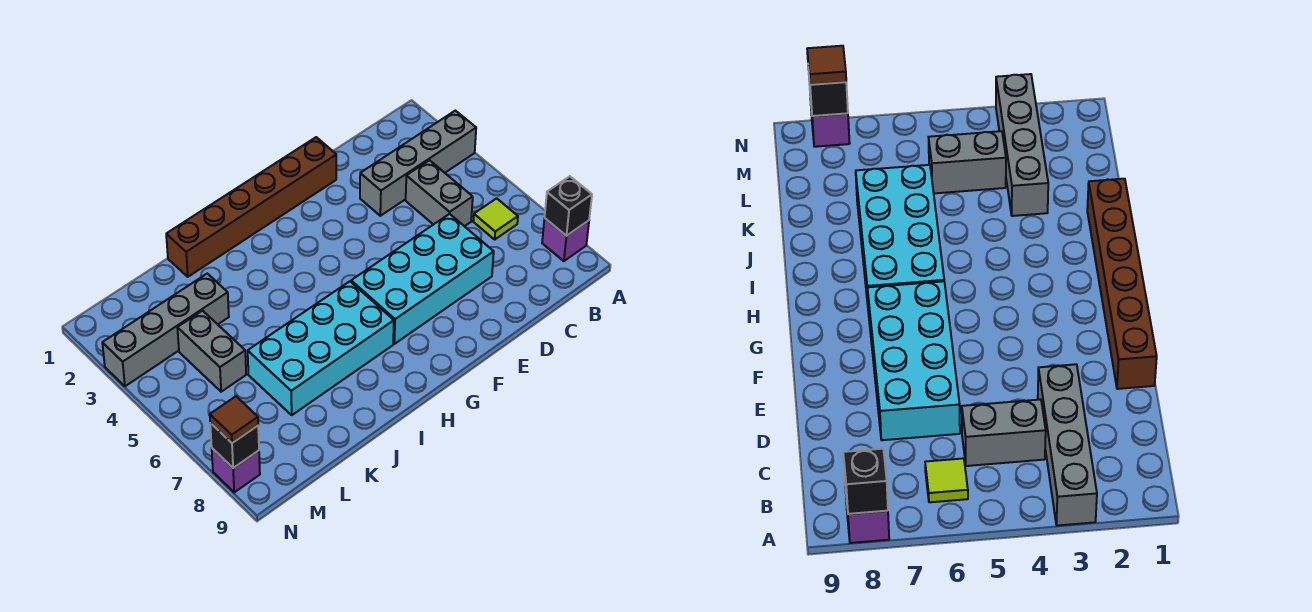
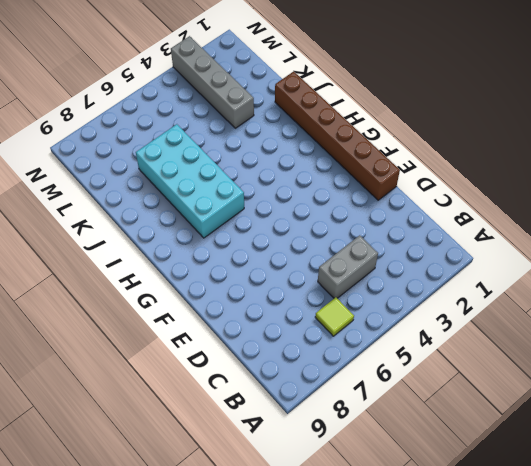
none -> grey brick A3:D3 level 1
none -> purple brick A8 level 1
none -> cyan brick D6:G7 level 1

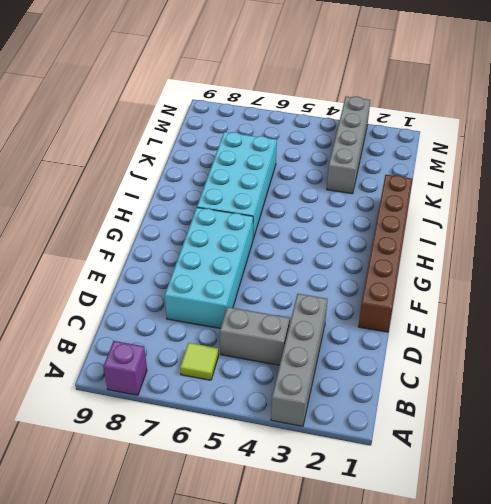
none -> grey brick L4:L5 level 1
none -> purple brick N8 level 1
none -> black brick A8 level 2

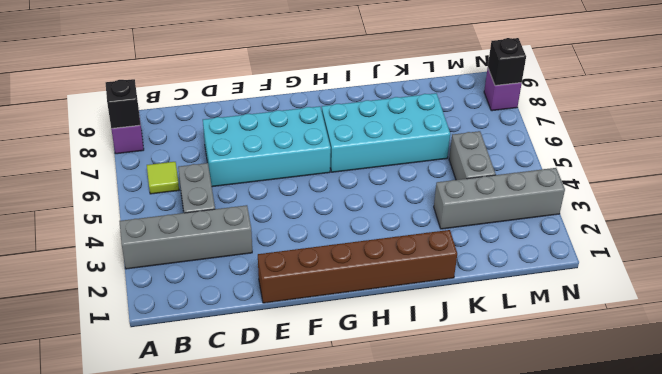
none -> brown tile N8 level 3

